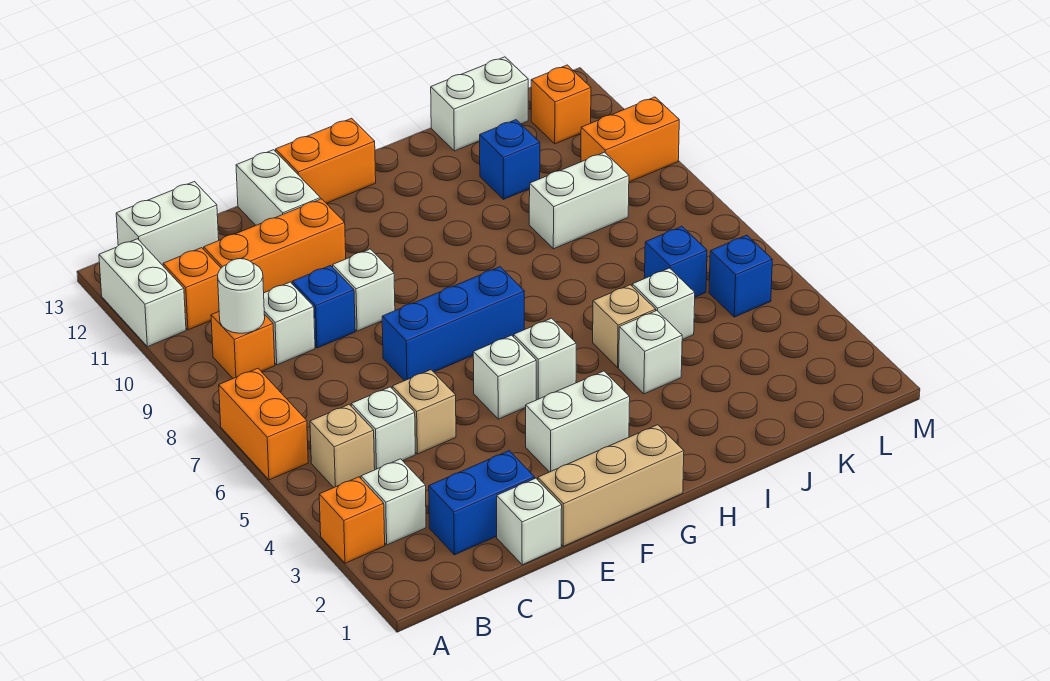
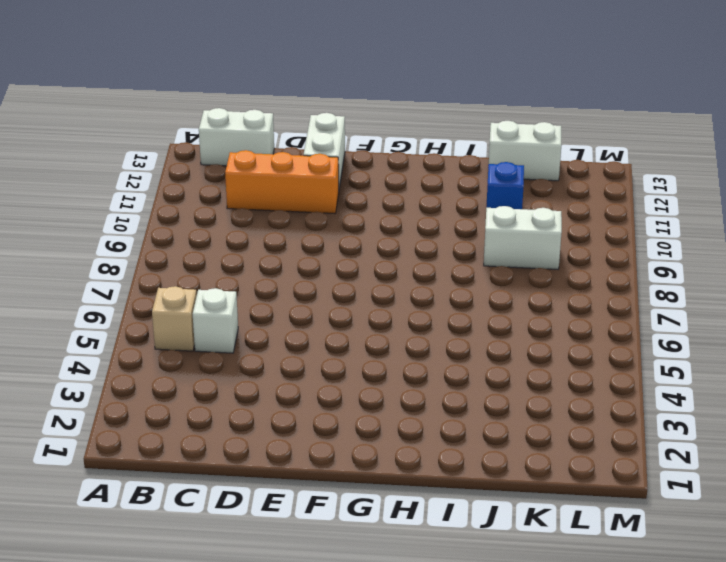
none -> orange brick A3 level 1
none -> orange brick A6:A7 level 1
none -> white brick A11:A12 level 1
none -> white brick B3 level 1

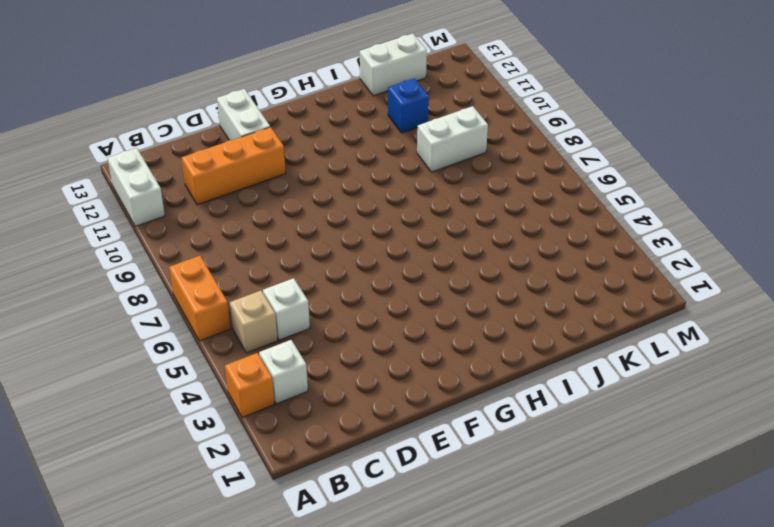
none -> orange brick B9 level 1
none -> orange brick B11 level 1
none -> white brick B13:C13 level 1
none -> blue brick C2:D2 level 1

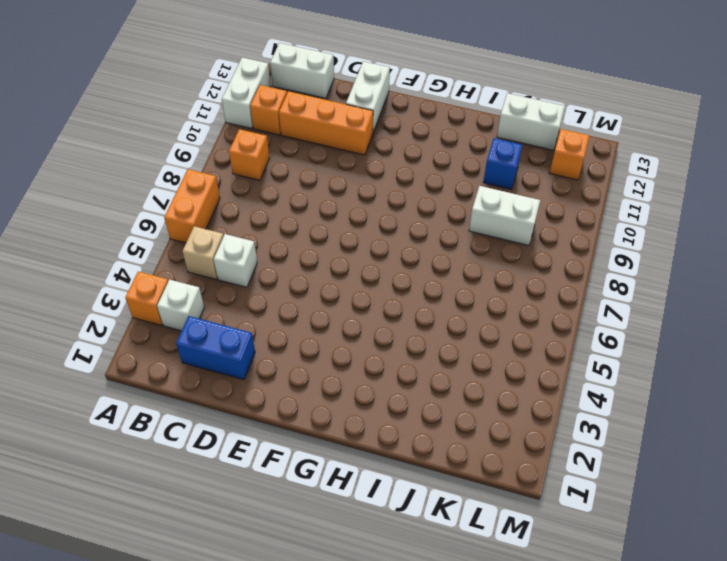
none -> white brick C9 level 1
none -> white brick D1 level 1
none -> tan brick D5 level 1
none -> blue brick D9 level 1

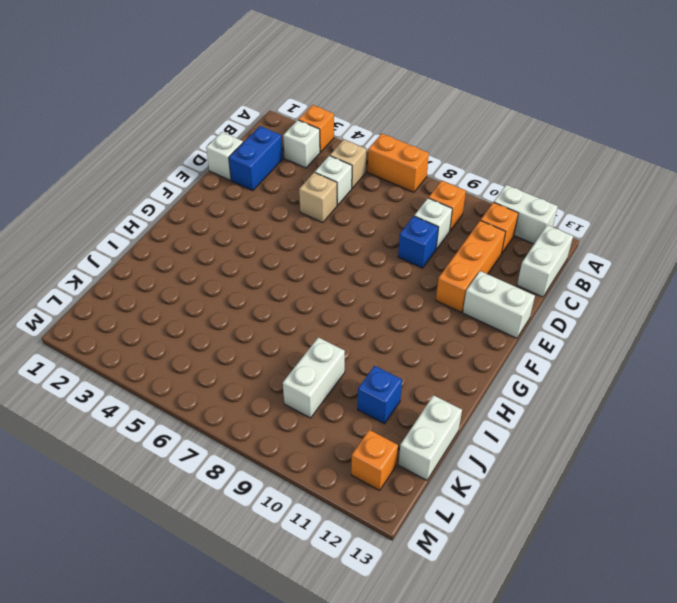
none -> tan brick E1:G1 level 1
none -> blue brick E7:G7 level 1
none -> white brick E9 level 1
none -> white brick F3:G3 level 1

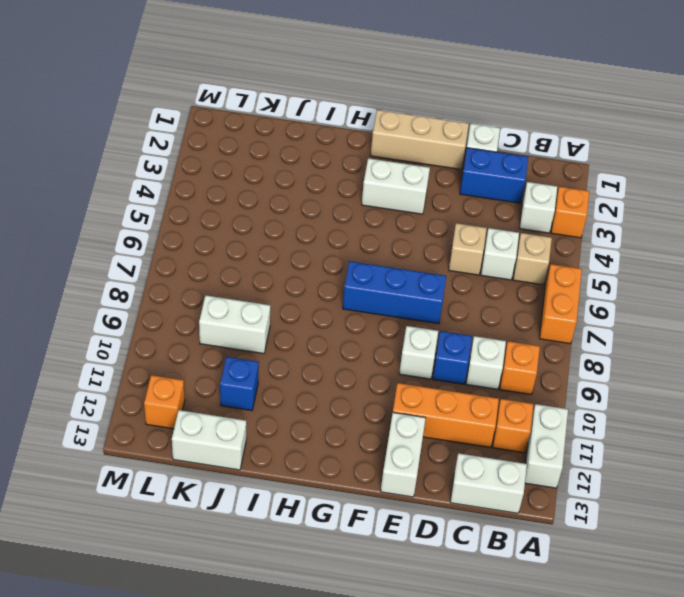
none -> white brick F5 level 1
none -> orange brick F13:G13 level 1
none -> white brick G5 level 1
none -> white brick I4 level 1

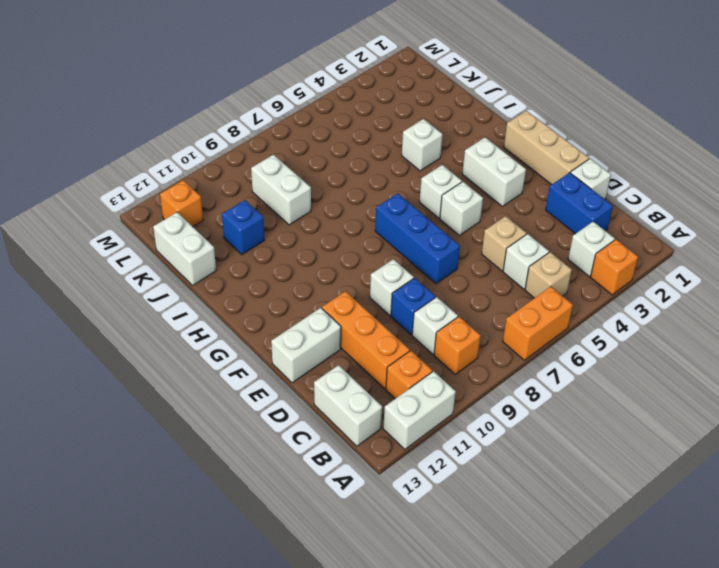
none -> orange brick F13:G13 level 1
none -> tan brick I5 level 1
none -> white brick J5 level 1
none -> blue brick K6 level 1

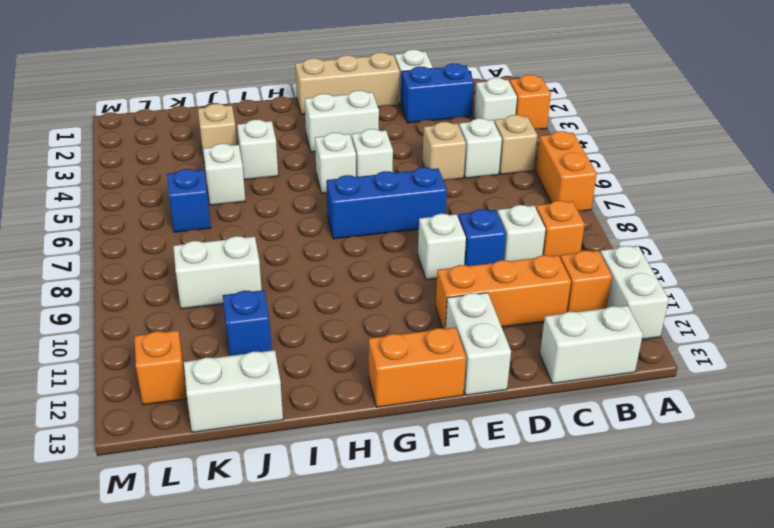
tan brick J3 level 1 -> tan brick I5 level 1
none -> blue brick L5 level 1
none -> orange brick L10:M10 level 1
none -> white round brick B9 level 2

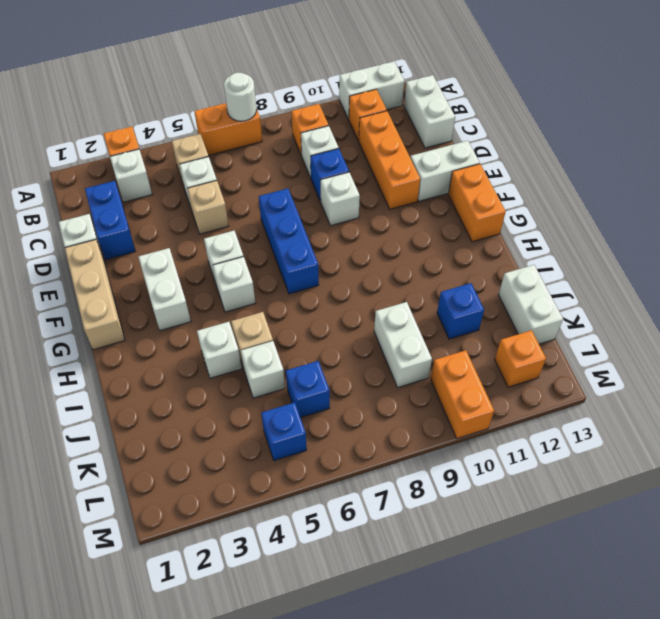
white round brick A7 level 2 -> white round brick B9 level 2

